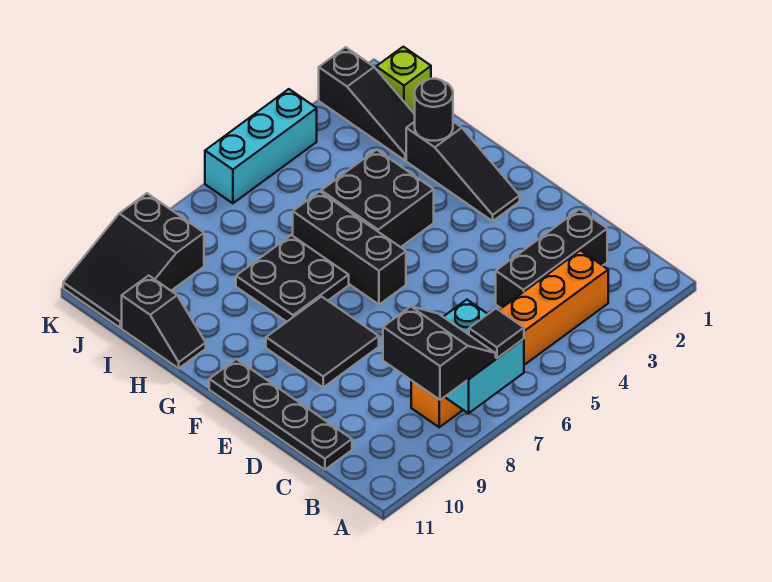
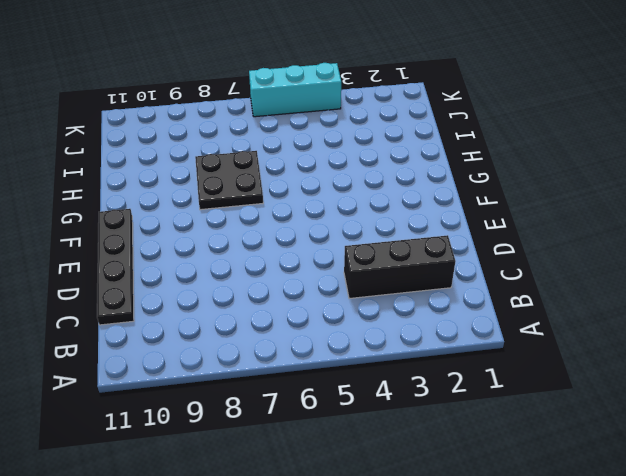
none -> orange brick B3:B8 level 1
none -> black tile E8:F9 level 1
none -> black slope F2:H2 level 1 top H

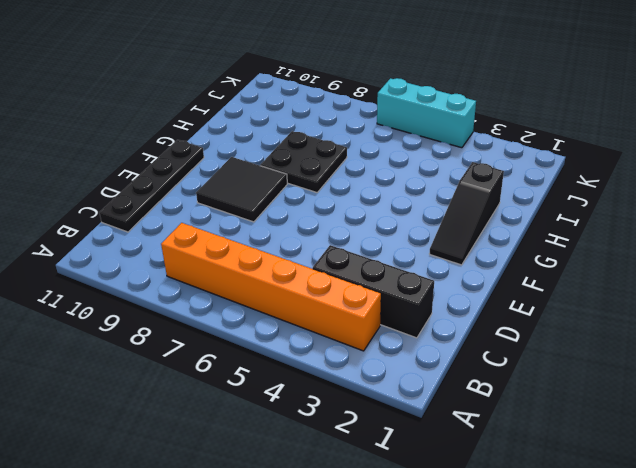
none -> black brick F6:H6 level 1
none -> black brick G4:H5 level 1
none -> black slope H11:I11 level 1 top I

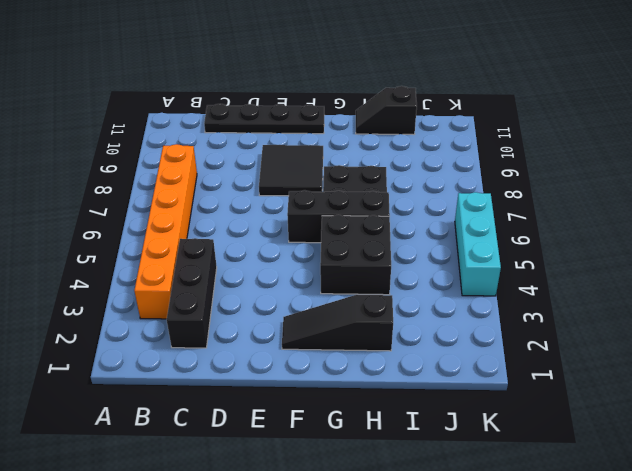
none -> black slope I2:K2 level 1 top K
none -> lime brick J1 level 1
none -> black slope J9:K11 level 1 top 9

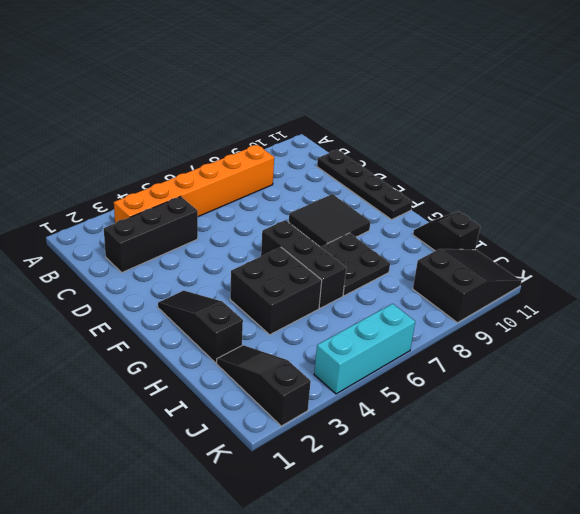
none -> lime brick J1 level 1
none -> cyan brick A7:B8 level 2
none -> black round brick H2 level 2

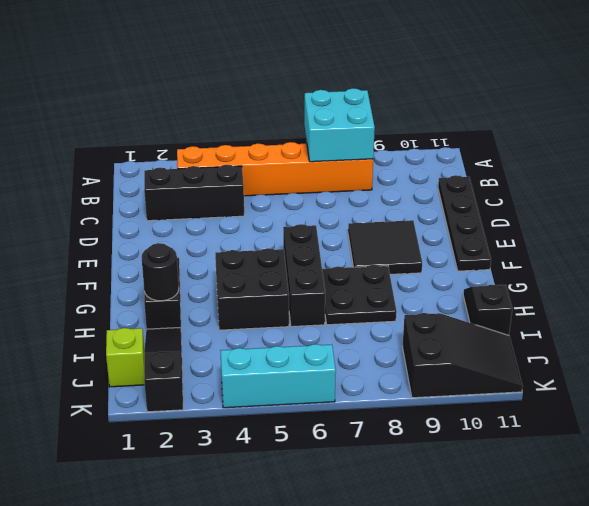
none -> black tile A7 level 3
none -> black slope A8:B9 level 3 top 9

